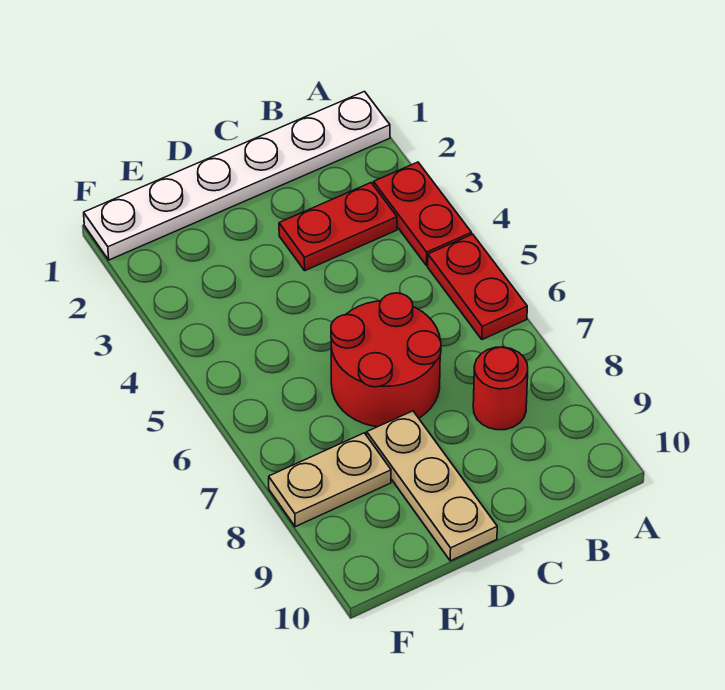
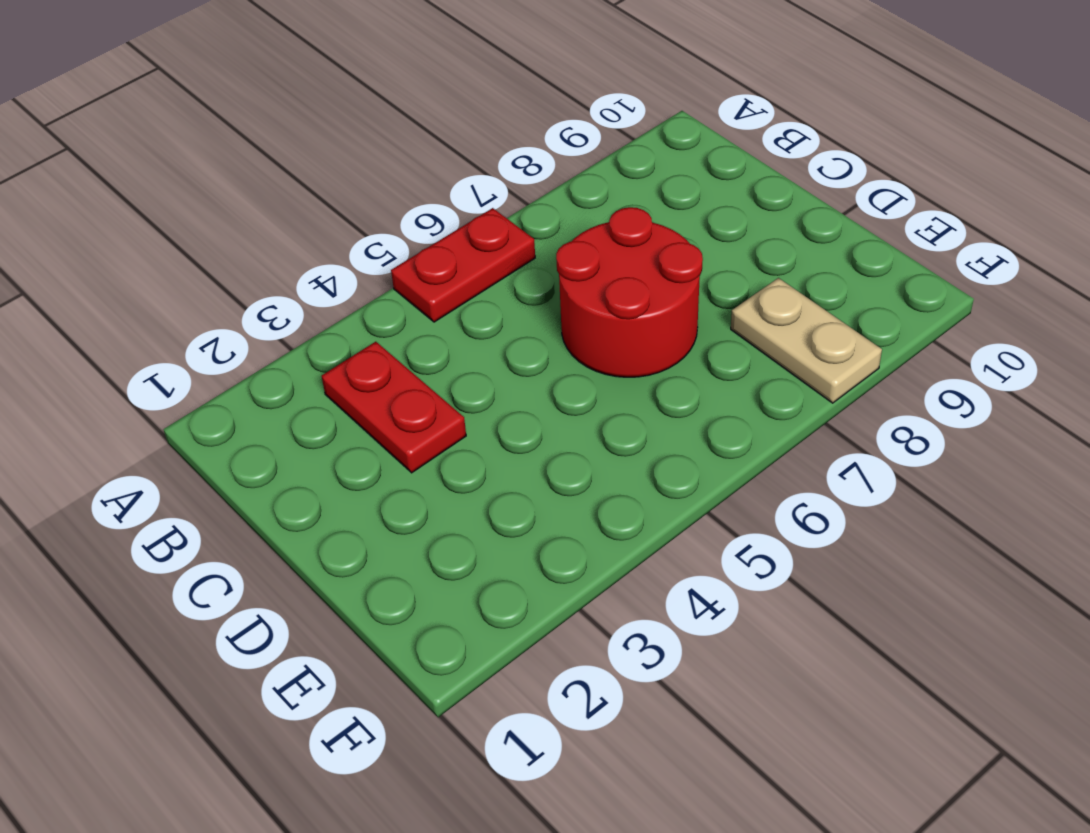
none -> white plate A1:F1 level 1
none -> red plate A3:A4 level 1

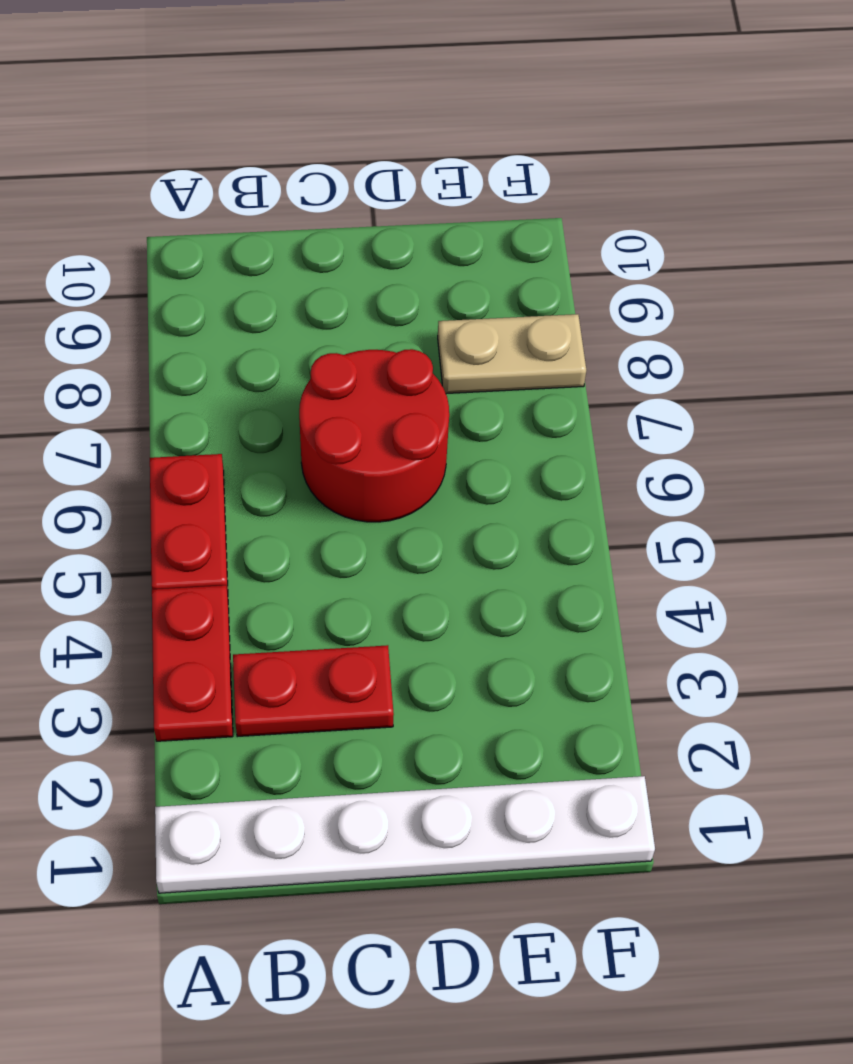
none -> red round brick B8 level 1
none -> tan plate D8:D10 level 1

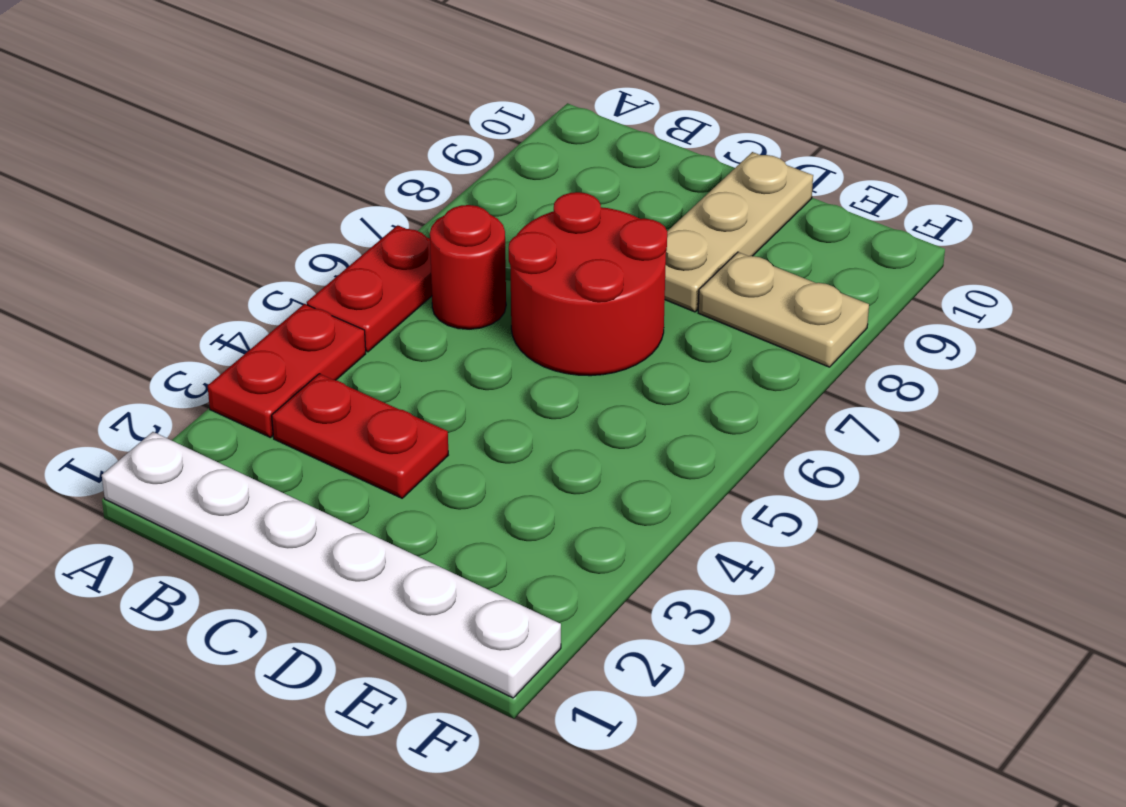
red round brick B6 level 1 -> red round brick B8 level 1

